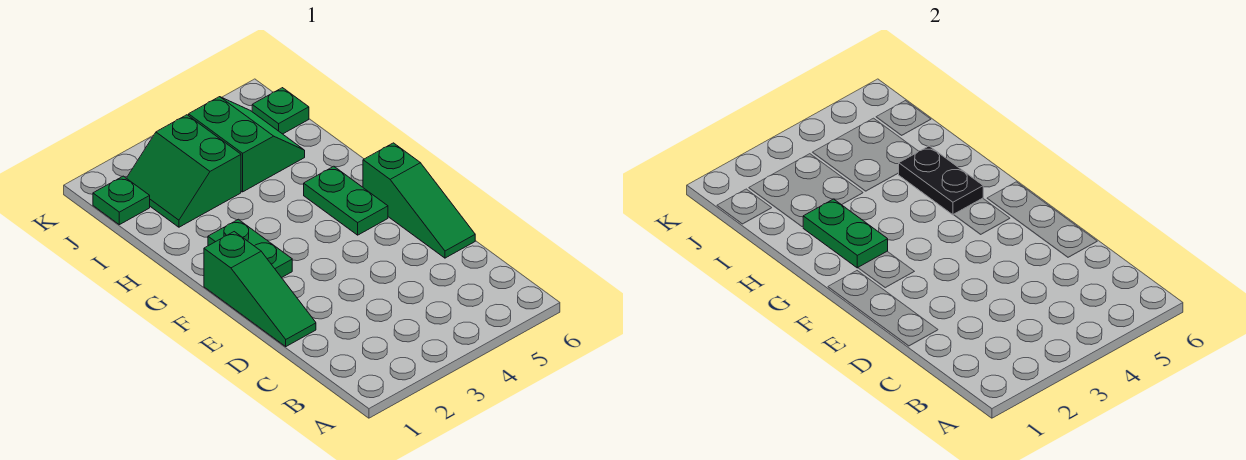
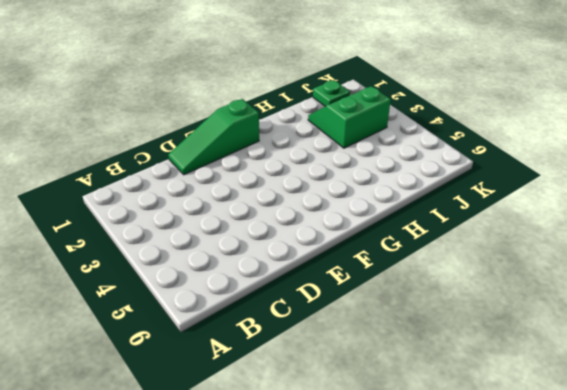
none -> green slope D6:F6 level 1 top F
none -> green plate F2:G2 level 1

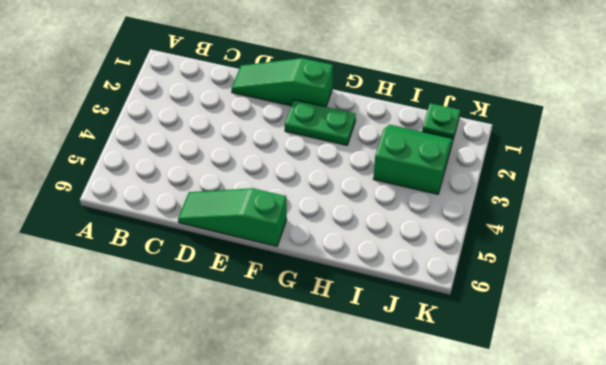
none -> green plate F5:G5 level 1
none -> green slope I4:J5 level 1 top 4

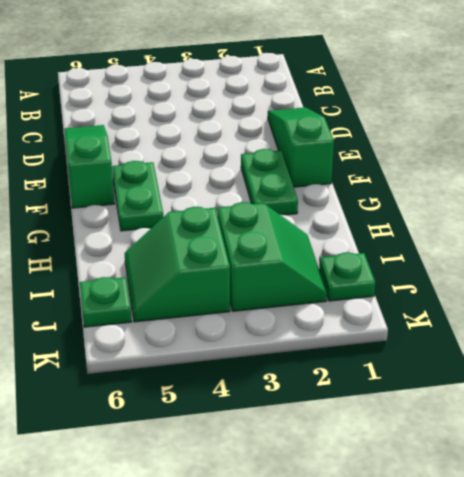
none -> green plate G2:H2 level 2
none -> black plate G5:H5 level 2

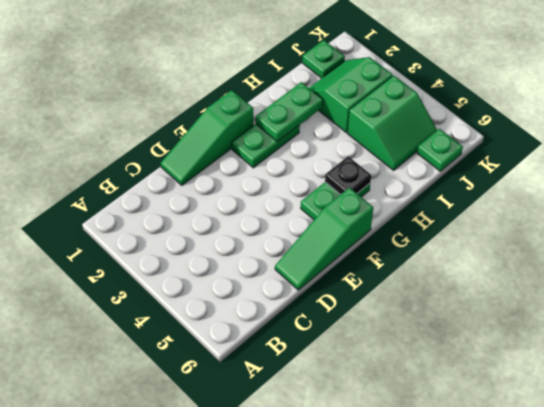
black plate G5 level 2 -> black plate G5:H5 level 2

